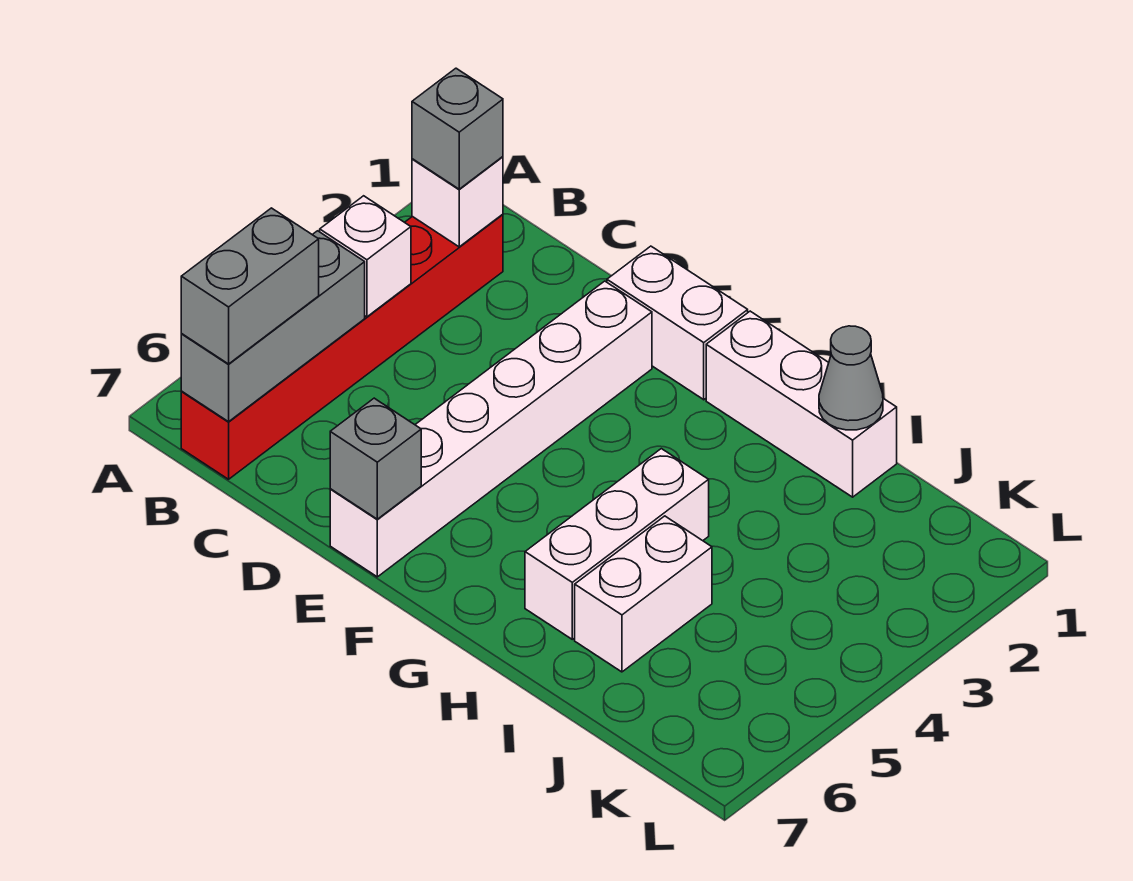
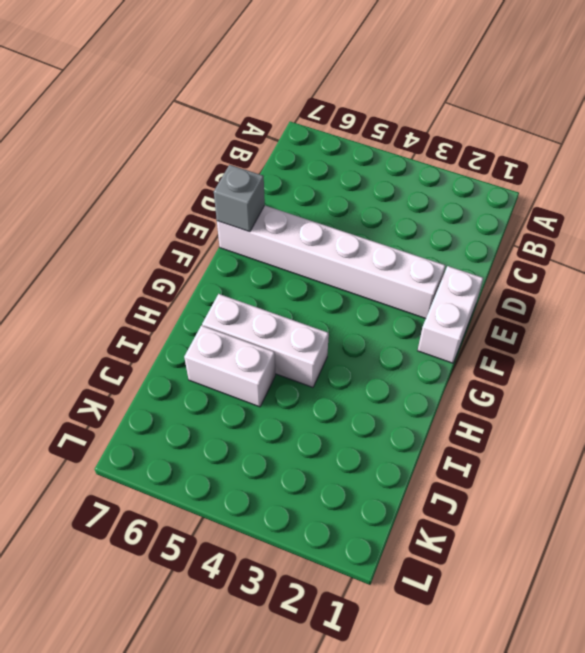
none -> red brick B2:B7 level 1
none -> white brick G1:I1 level 1
none -> white brick B2 level 2

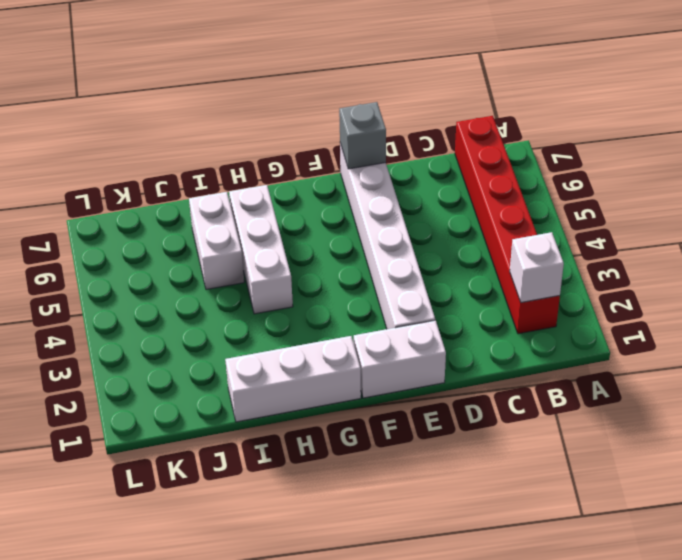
none -> white brick B4 level 2
none -> grey brick B5:B7 level 2
none -> grey cone I1 level 2

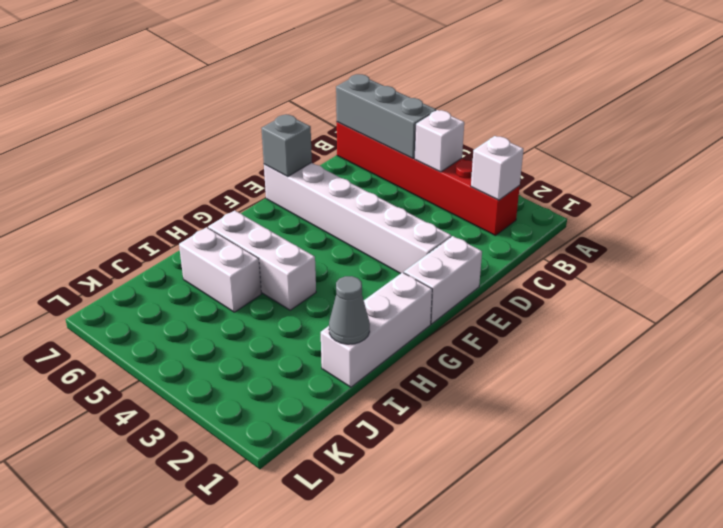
none -> grey brick B2 level 3
none -> grey brick B6:B7 level 3

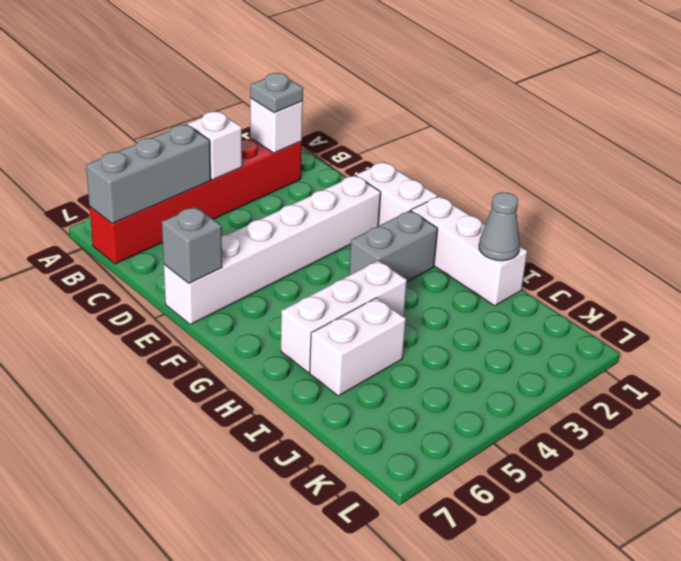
grey plate B2 level 3 -> grey brick B2 level 3
grey brick G2:G3 level 1 -> grey brick B6:B7 level 3

